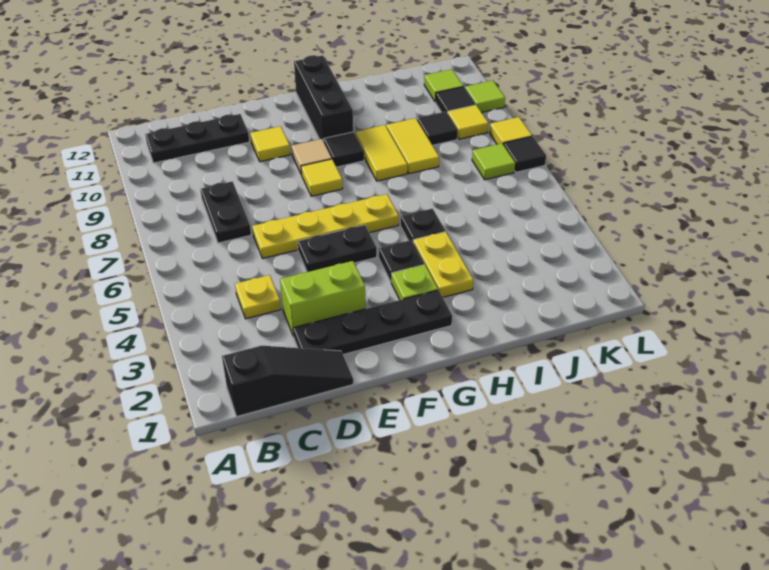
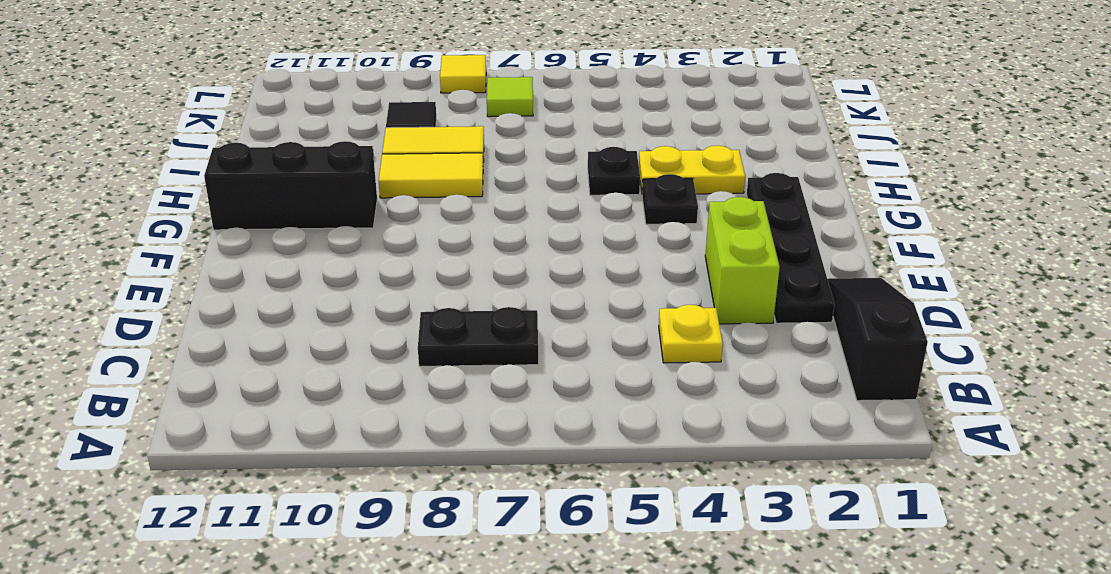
none -> black plate B11:D11 level 1
none -> yellow plate D6:G6 level 1
none -> black plate E5:F5 level 1

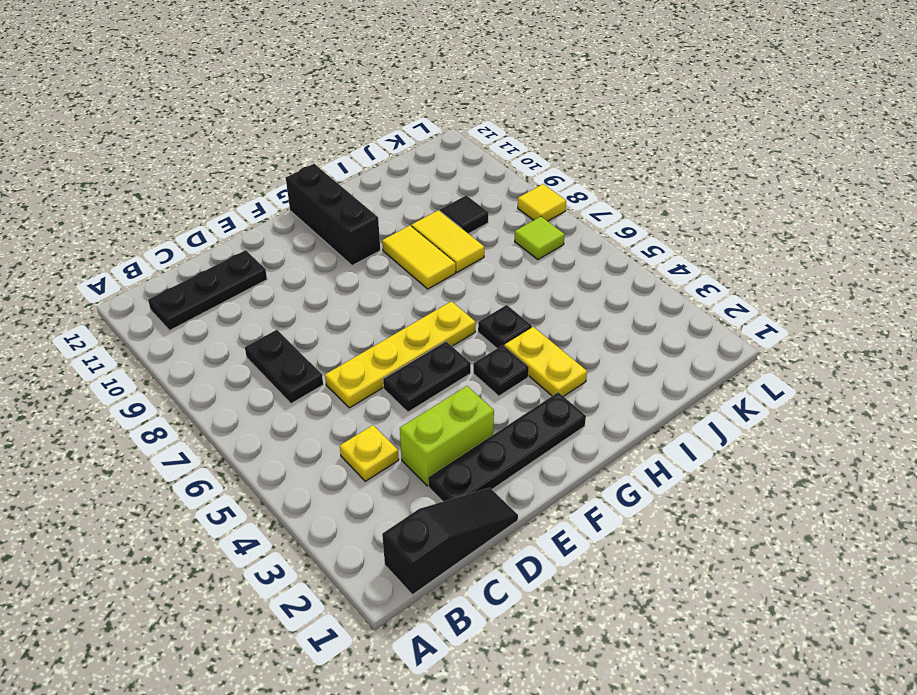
none -> yellow tile E10 level 1
none -> yellow tile F8 level 1
none -> tan tile F9 level 1

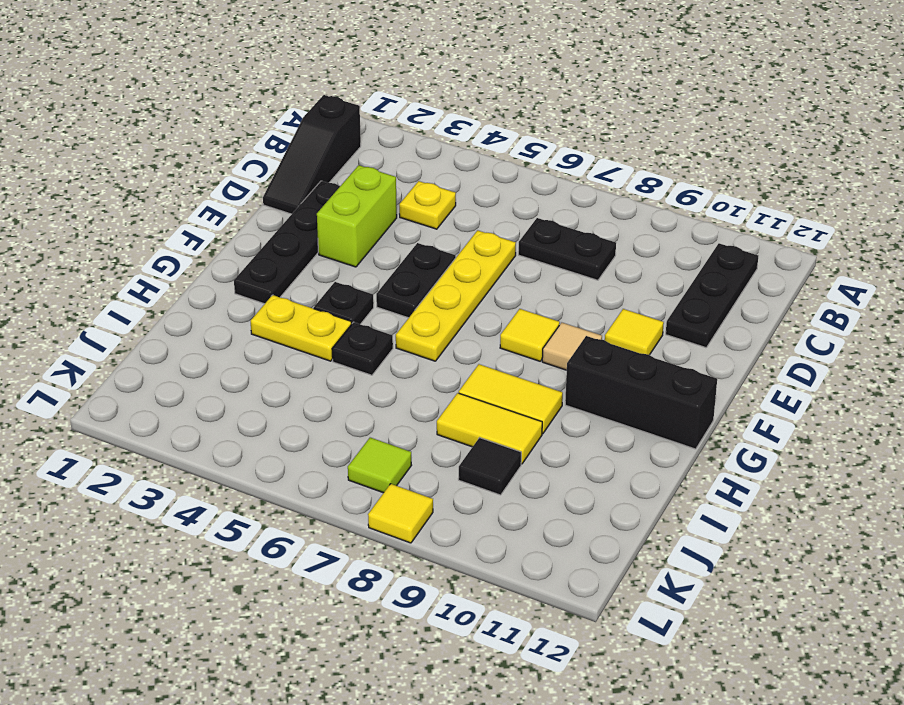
none -> lime plate G3 level 1
none -> black tile G9 level 1
none -> yellow tile K9 level 1

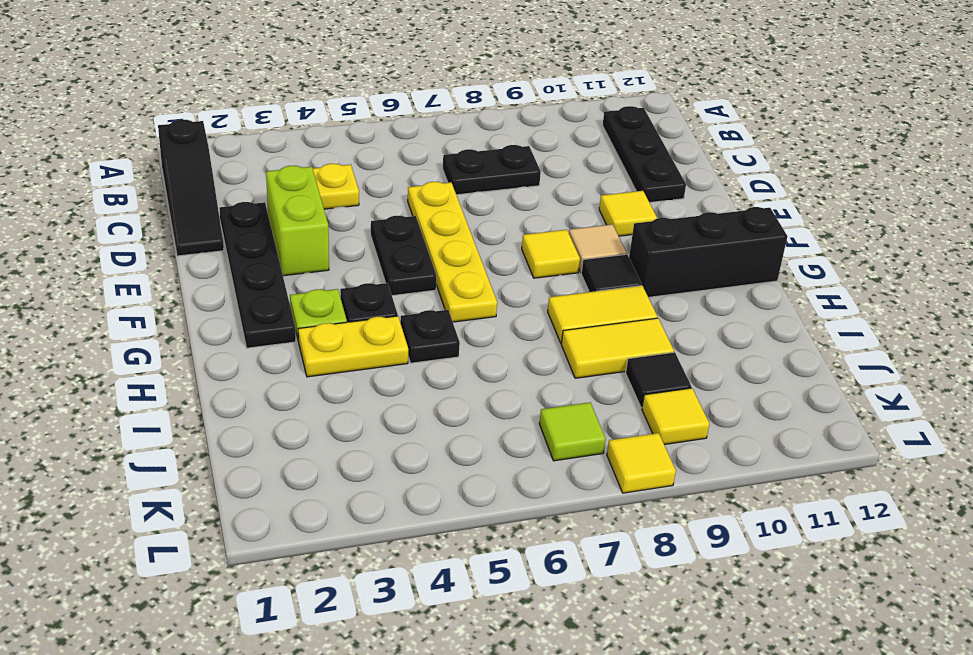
none -> black tile K10 level 1
none -> lime tile K11 level 1
none -> black tile L7 level 1

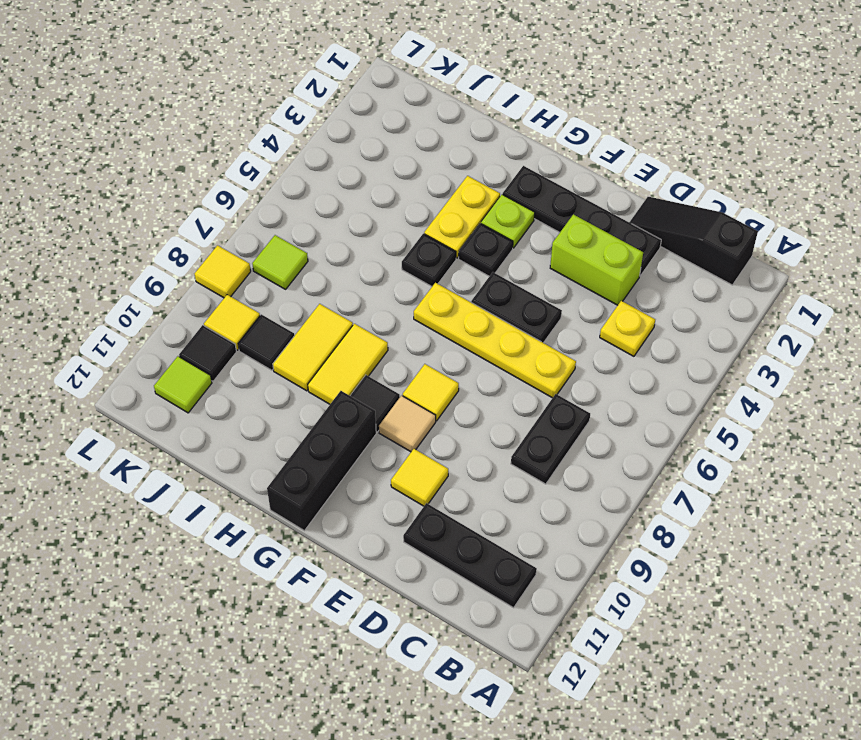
none -> black tile L7 level 1
none -> lime tile L10 level 1

